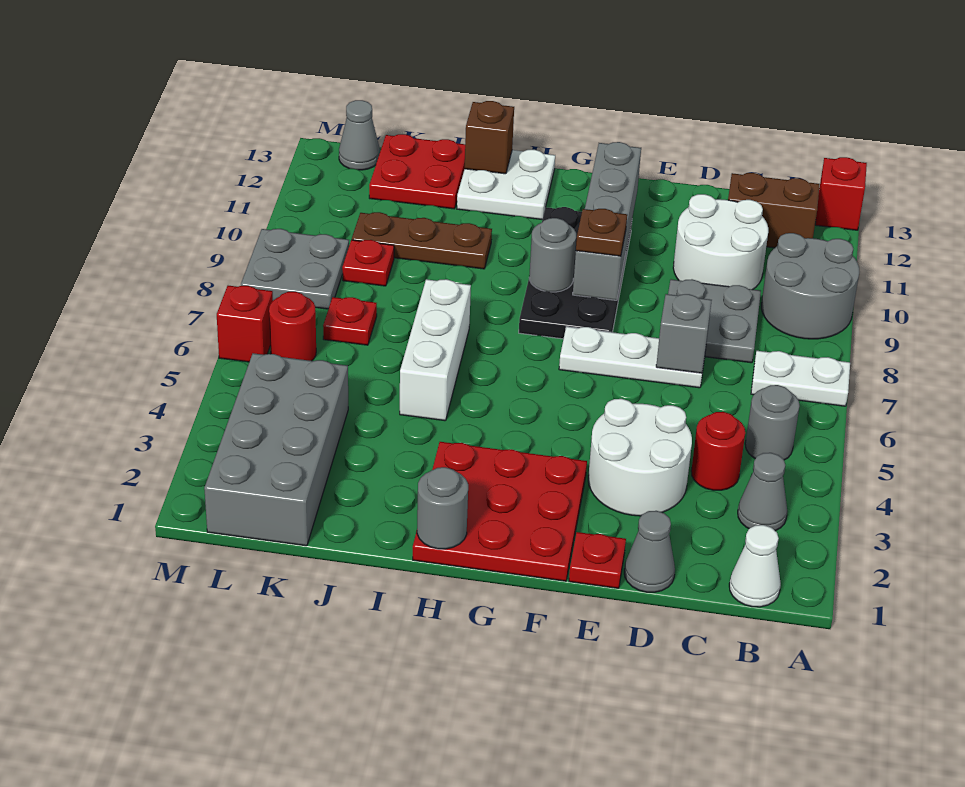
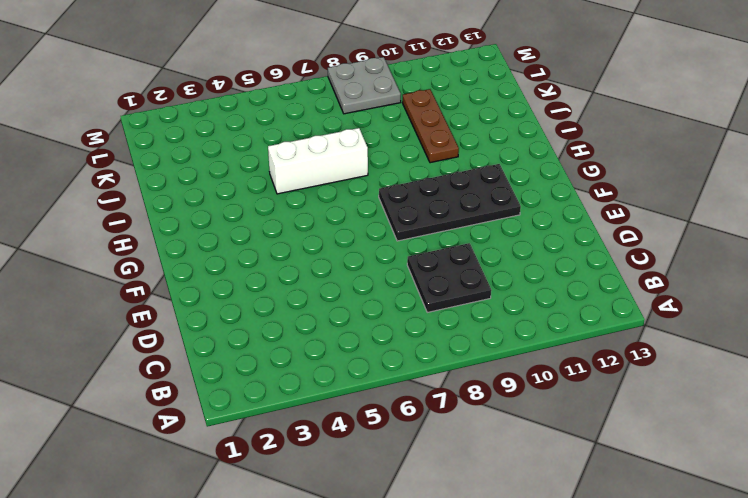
black plate C8:D9 level 1 -> grey plate C8:D9 level 1
none -> white plate A7:B7 level 1
none -> grey round brick A9:B10 level 1
none -> red brick A13 level 1
none -> white cone B1 level 1

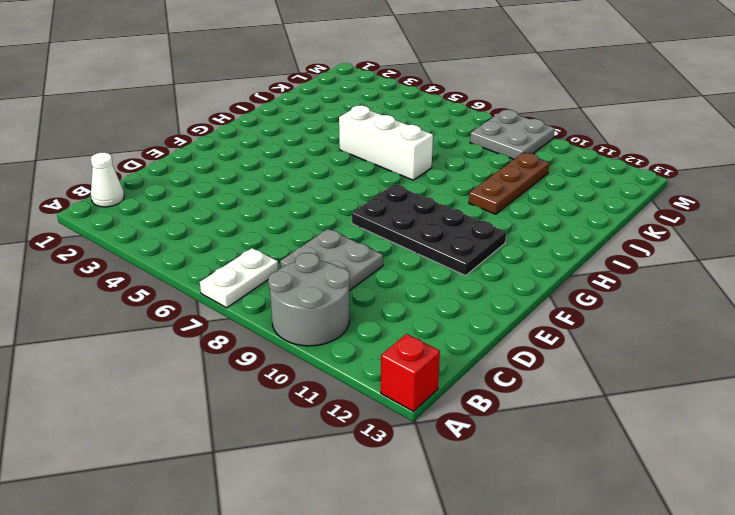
none -> grey cone B3 level 1
none -> grey round brick B5 level 1
none -> brown brick B12:C12 level 1
none -> red round brick C4 level 1

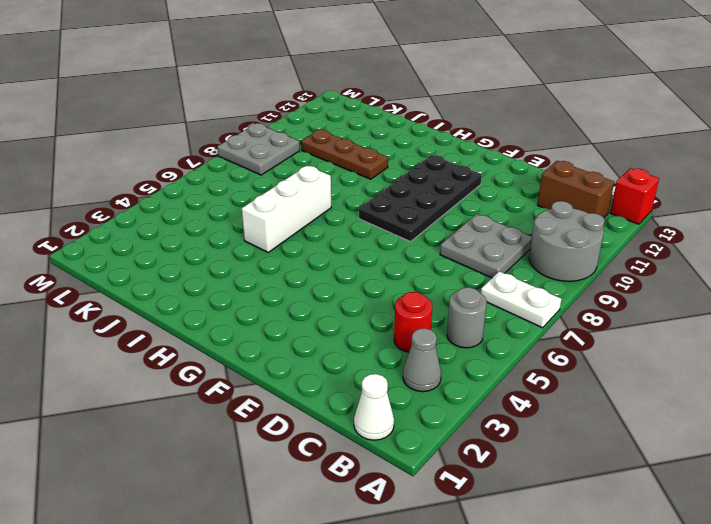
none -> white round brick C10:D11 level 1
none -> grey cone D1 level 1
none -> white round brick D3:E4 level 1
none -> white plate D7:F7 level 1

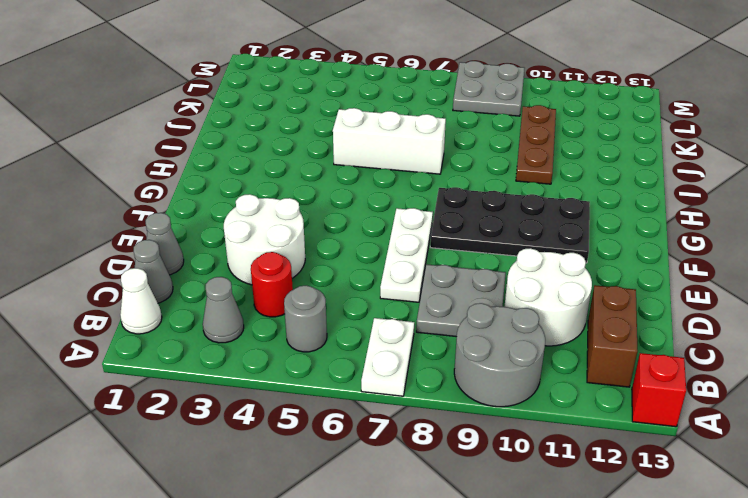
grey cone C1 level 1 -> grey cone L13 level 1
none -> red plate E1 level 1
none -> red plate F1:H3 level 1
none -> white plate H12:I13 level 1
none -> red plate J12:K13 level 1

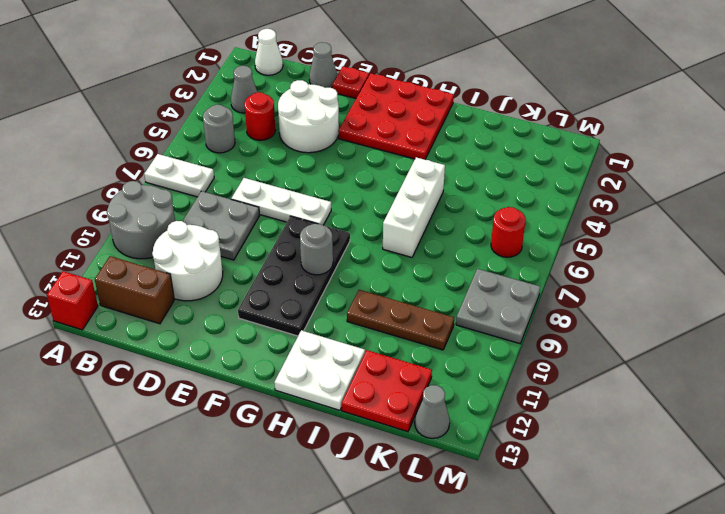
none -> grey brick K1:L4 level 1
none -> red plate K7 level 1
none -> red plate K9 level 1
none -> red brick M6 level 1

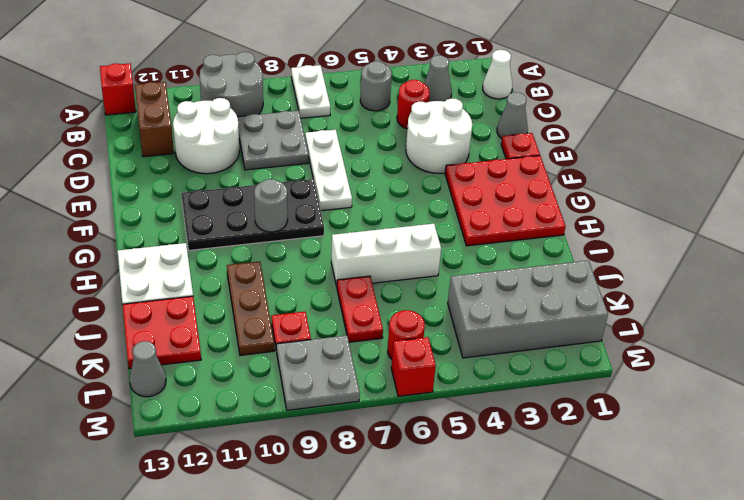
red plate J7:K7 level 1 -> red plate K7 level 1
none -> grey brick D7 level 2
none -> grey brick F9:F12 level 2
none -> grey round brick H1 level 2
none -> brown brick I13 level 2

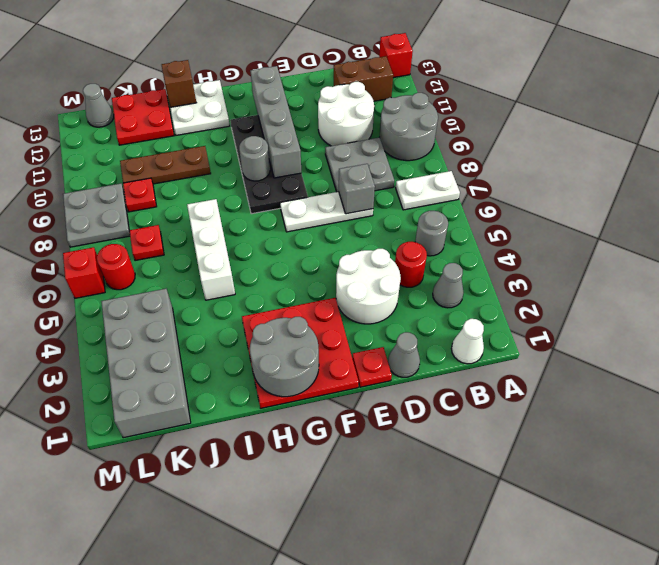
grey round brick G1:H2 level 2 -> grey round brick H1 level 2
none -> brown plate F9 level 3

